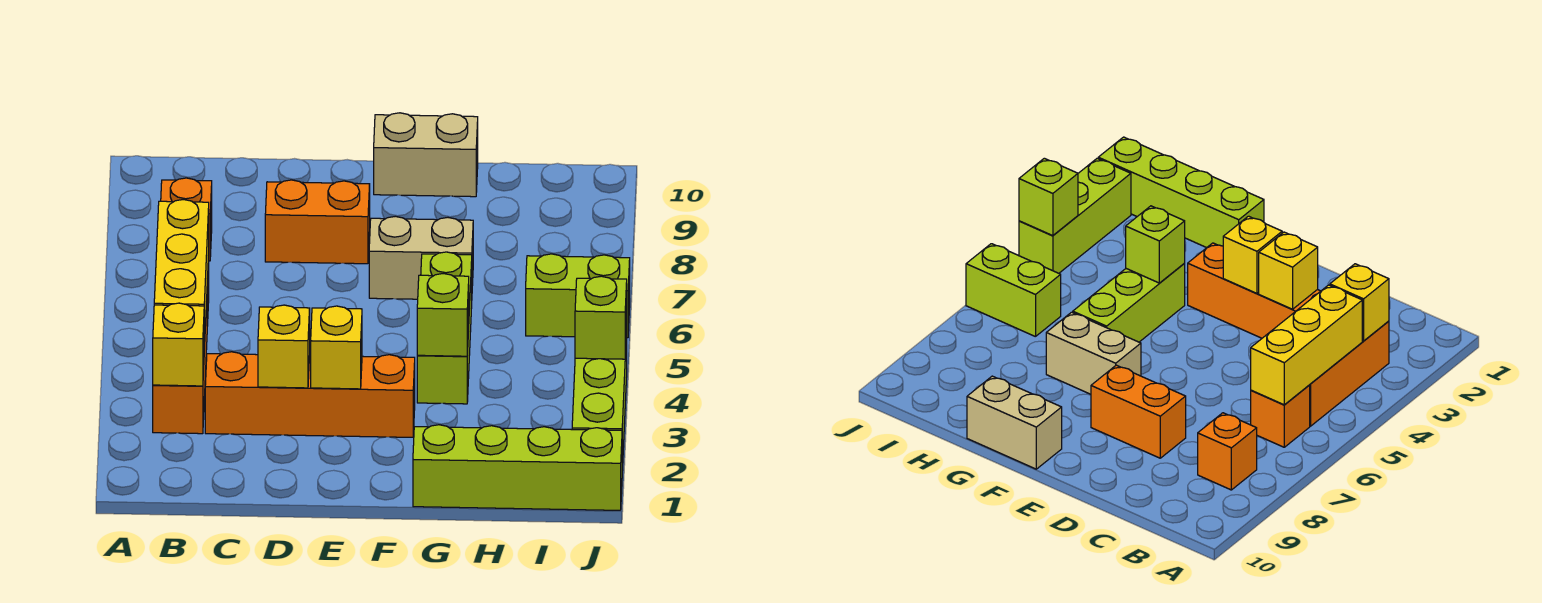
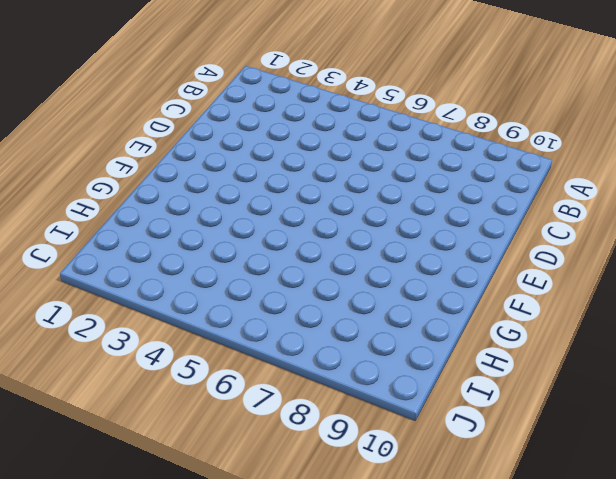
none -> orange brick B3:B5 level 1
none -> orange brick B6 level 1
none -> orange brick B8 level 1

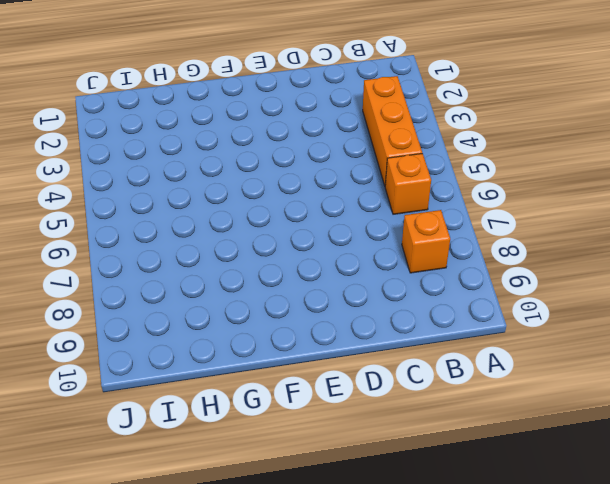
none -> orange brick C3:F3 level 1
none -> orange brick D8:E8 level 1
none -> tan brick F7:G7 level 1

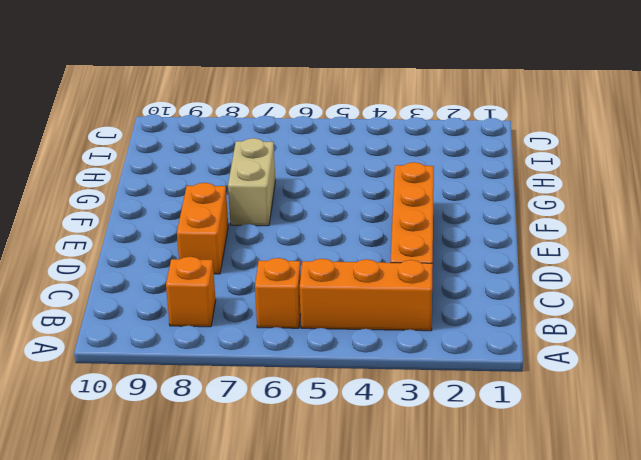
none -> tan brick F10:G10 level 1
none -> lime brick G1:J1 level 1
none -> lime brick G4:G6 level 1

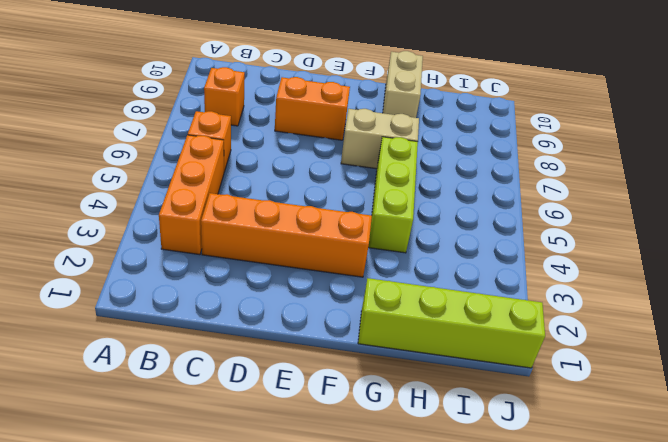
tan brick G9:G10 level 1 -> tan brick F10:G10 level 1
none -> lime brick I6:J6 level 1
none -> lime brick J2:J4 level 1
none -> yellow brick B3 level 2

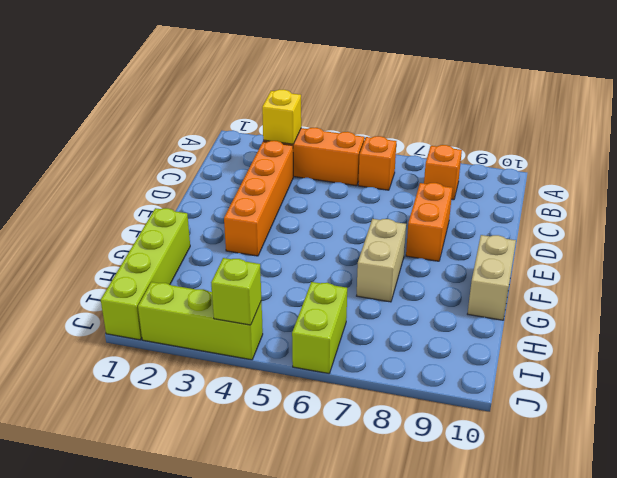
none -> lime brick G4:G6 level 1
none -> yellow brick B4:B6 level 2
none -> yellow brick D3 level 2

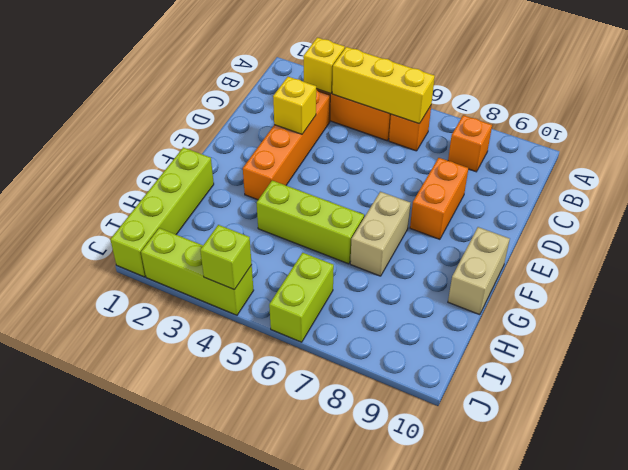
none -> yellow brick E3 level 2
none -> lime brick G4 level 2

